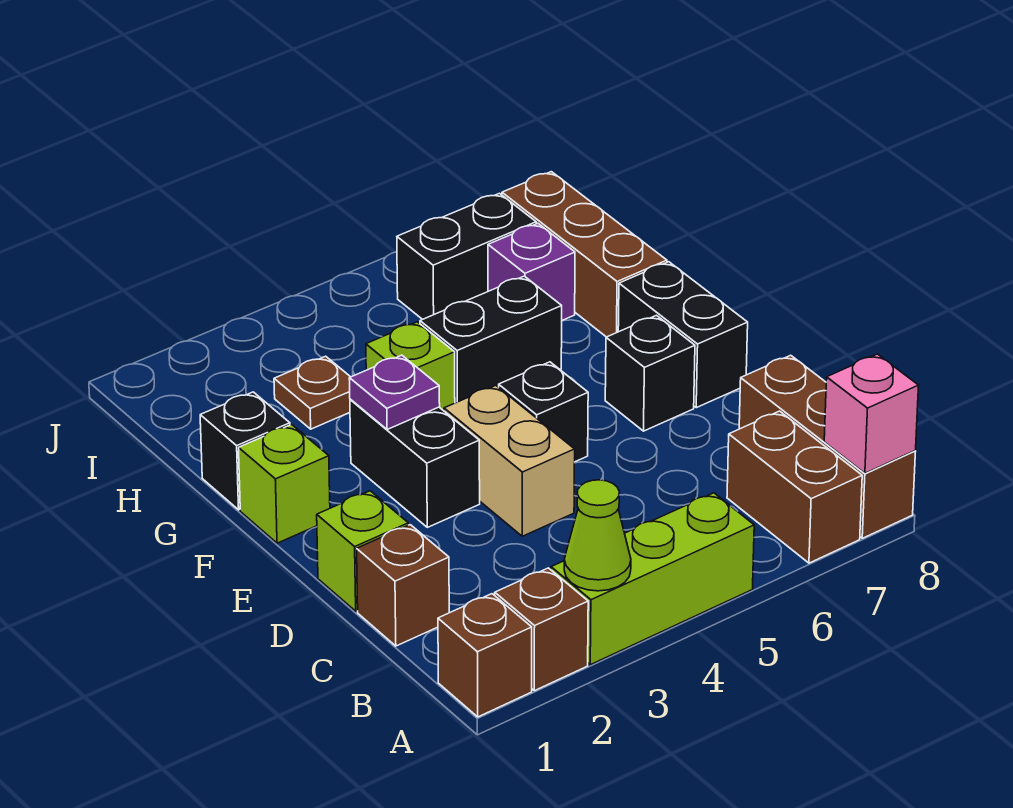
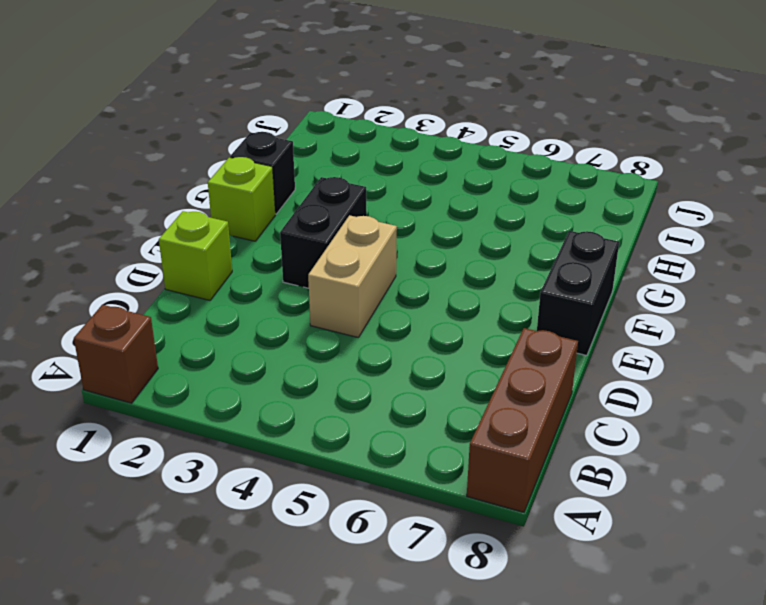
none -> brown brick A2 level 1
none -> lime brick A3:A5 level 1
none -> brown brick A7:B7 level 1

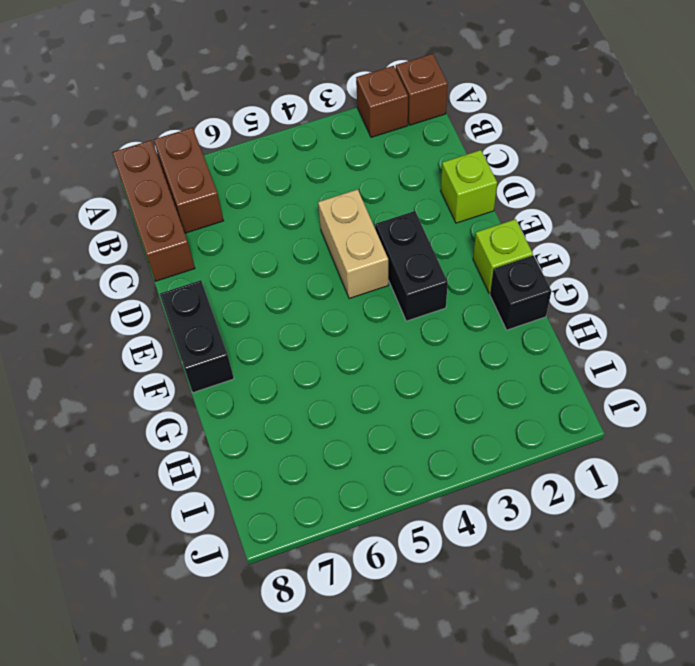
none -> lime brick A3:A5 level 1
none -> brown brick C1 level 1
none -> black brick E5 level 1

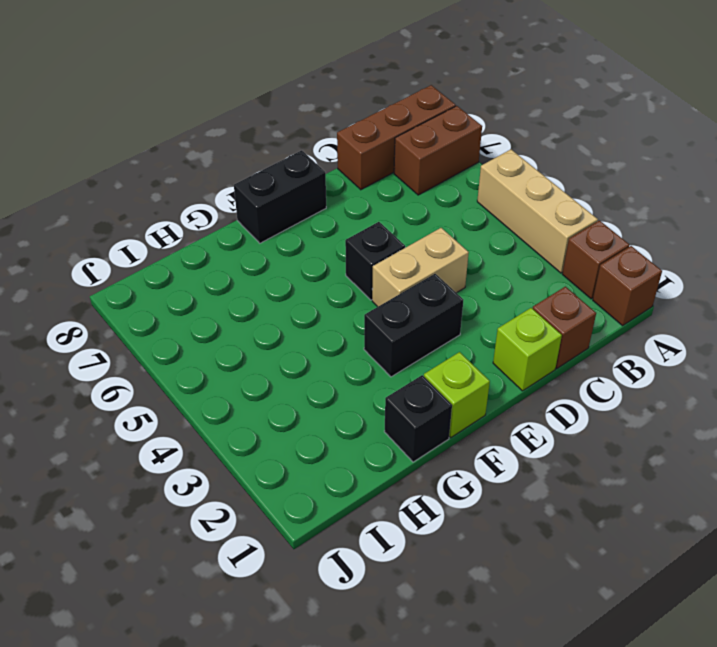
tan brick A3:A5 level 1 -> lime brick A3:A5 level 1
none -> black brick E7 level 1
none -> lime brick G4 level 1
none -> black brick G5:G6 level 1

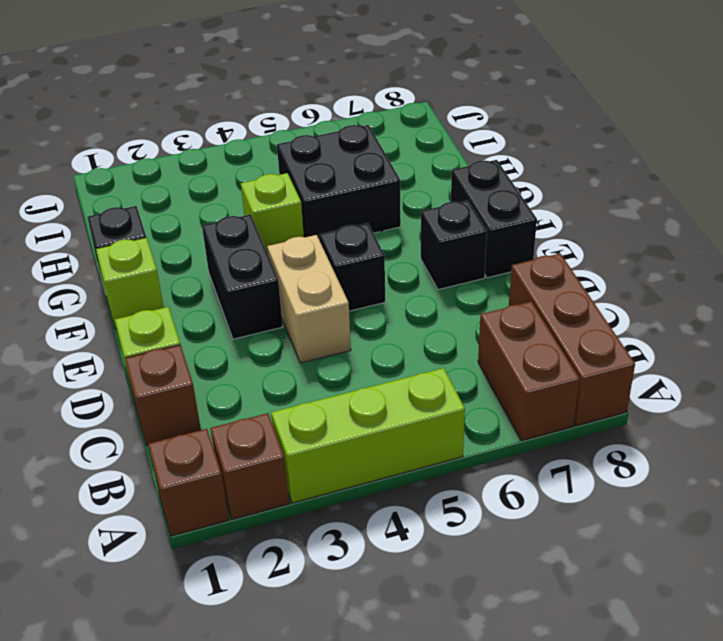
black brick G5:H6 level 1 -> black brick G5:G6 level 1
none -> brown brick G8:I8 level 1
none -> brown plate H3 level 1
none -> purple brick H7 level 1

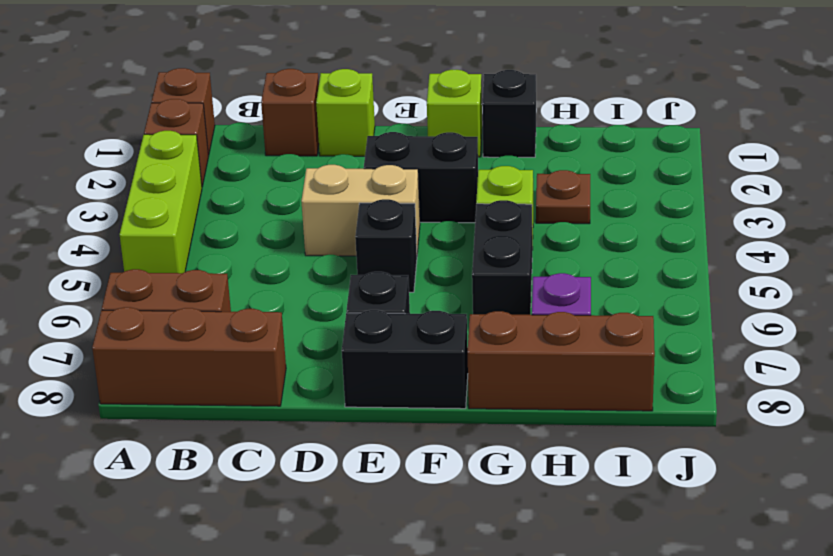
none -> black brick I6:I7 level 1
none -> lime cone A3 level 2
none -> pink brick A8 level 2

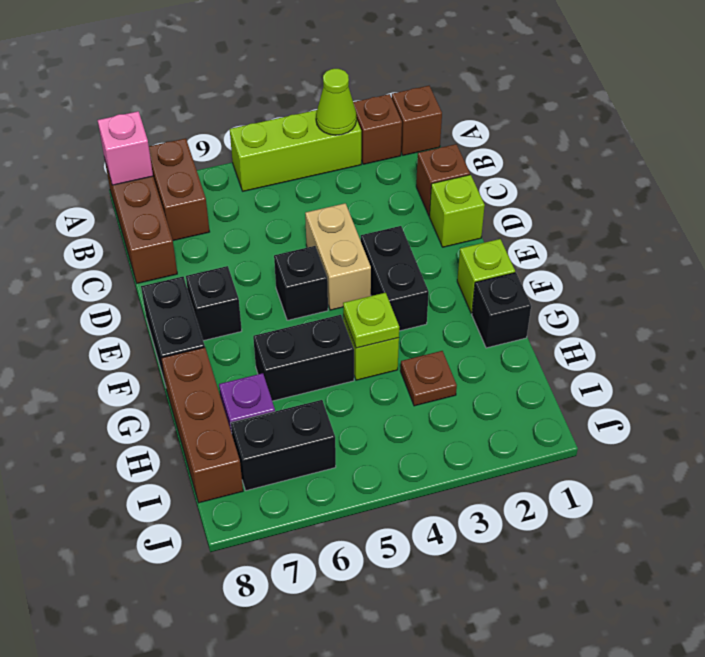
lime plate G4 level 2 -> none
none -> purple plate F3 level 2

